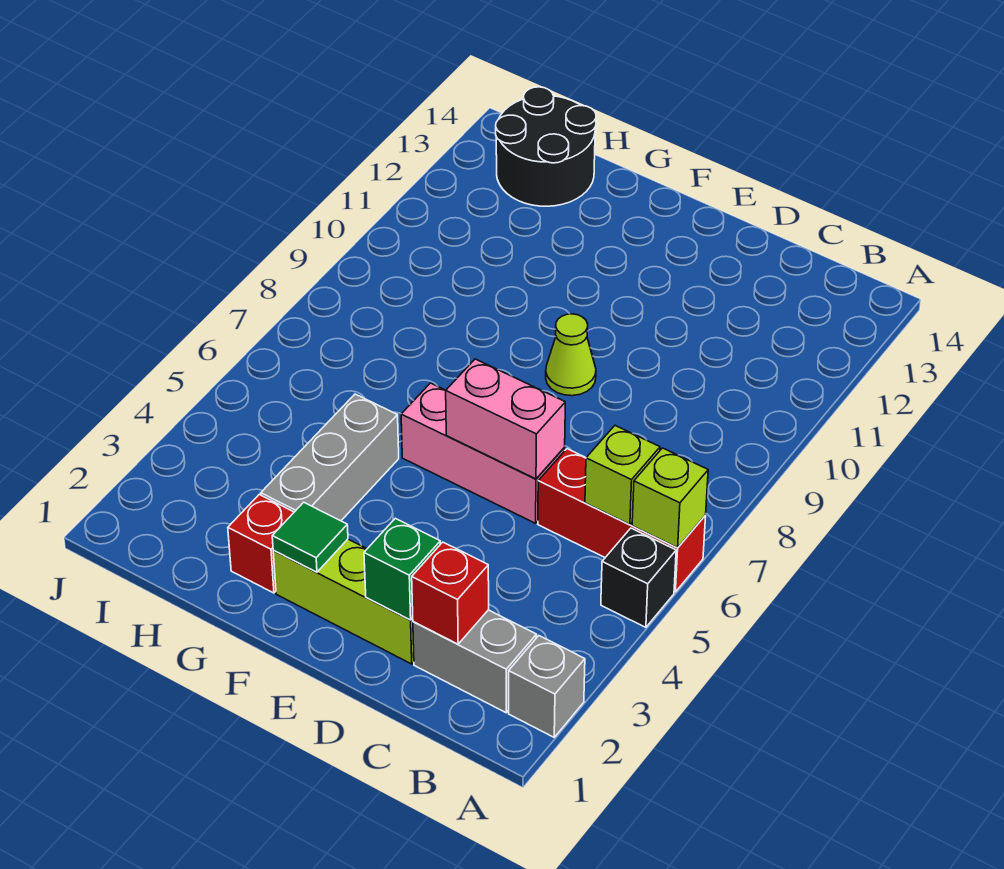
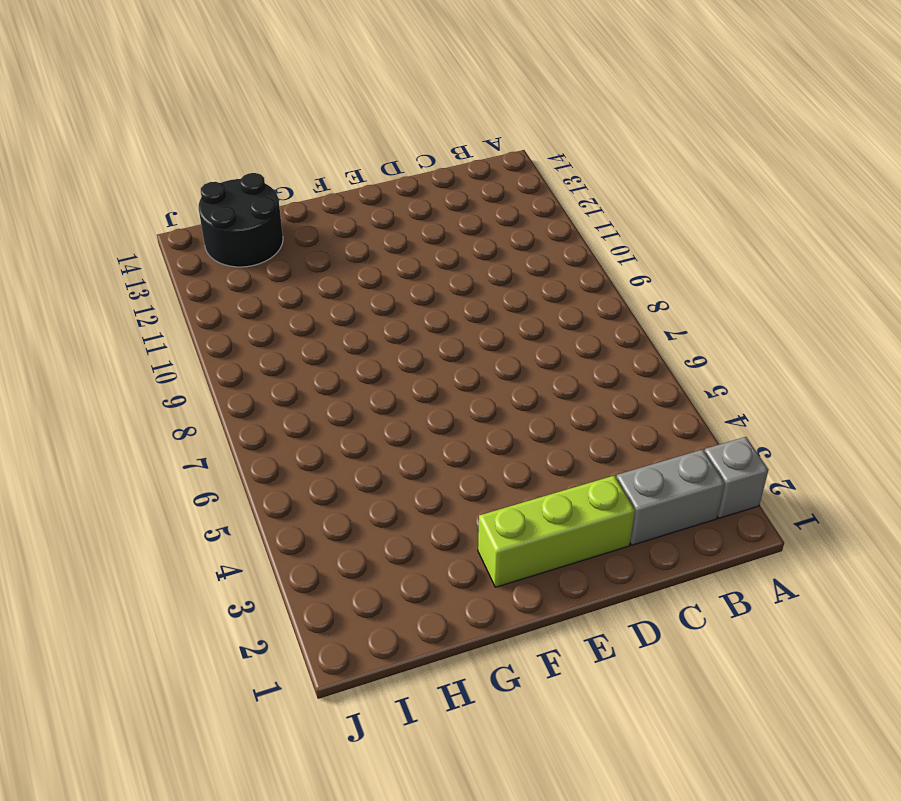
none -> black brick A5 level 1
none -> red brick A6:C6 level 1
none -> pink brick D6:F6 level 1

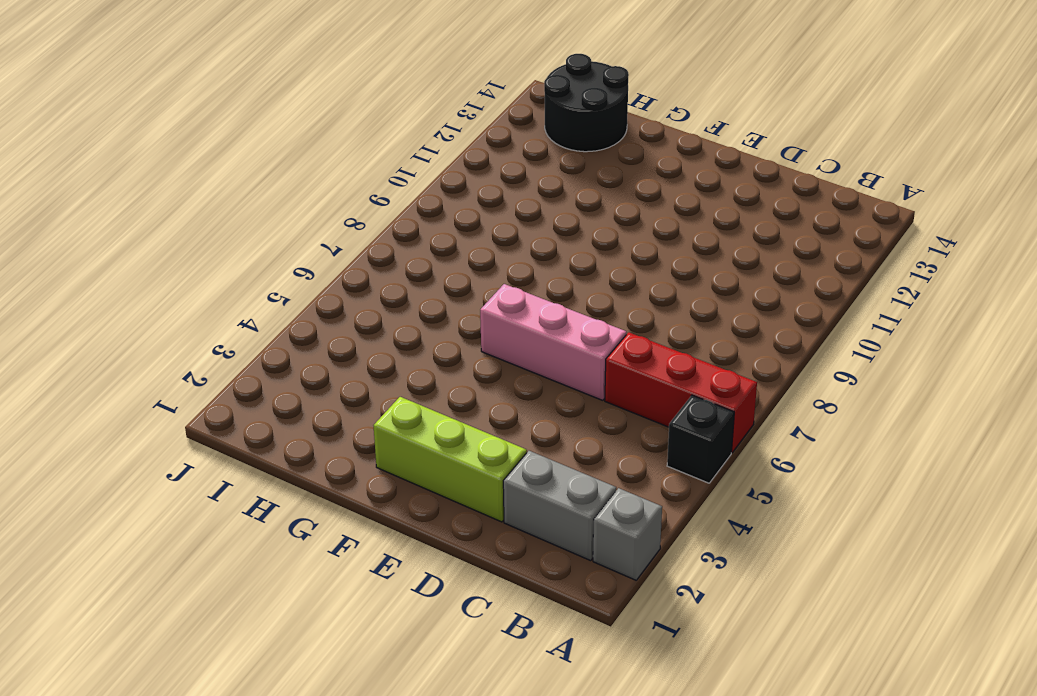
none -> lime cone E9 level 1
none -> red brick G2 level 1
none -> grey brick G3:G5 level 1

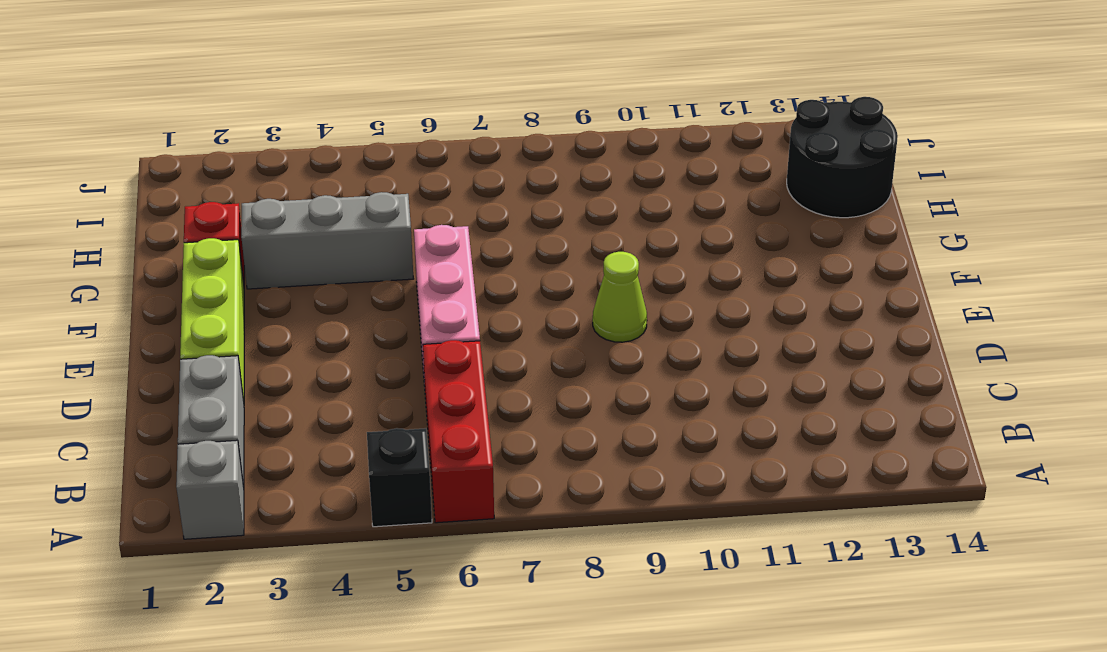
none -> lime brick A6 level 2
none -> lime brick B6 level 2
none -> red brick C2 level 2

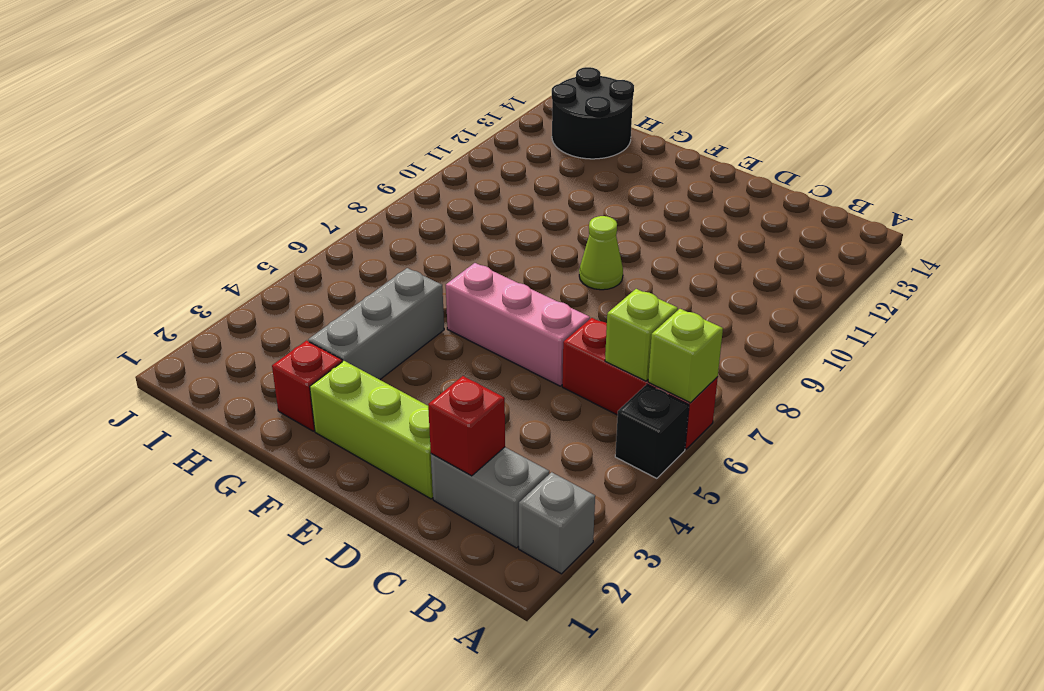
none -> green brick D2 level 2
none -> pink brick D6:E6 level 2
none -> green tile F2 level 2

